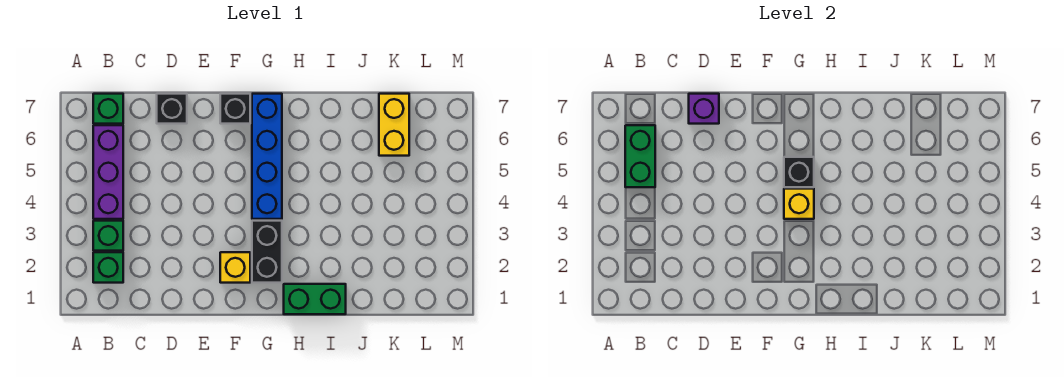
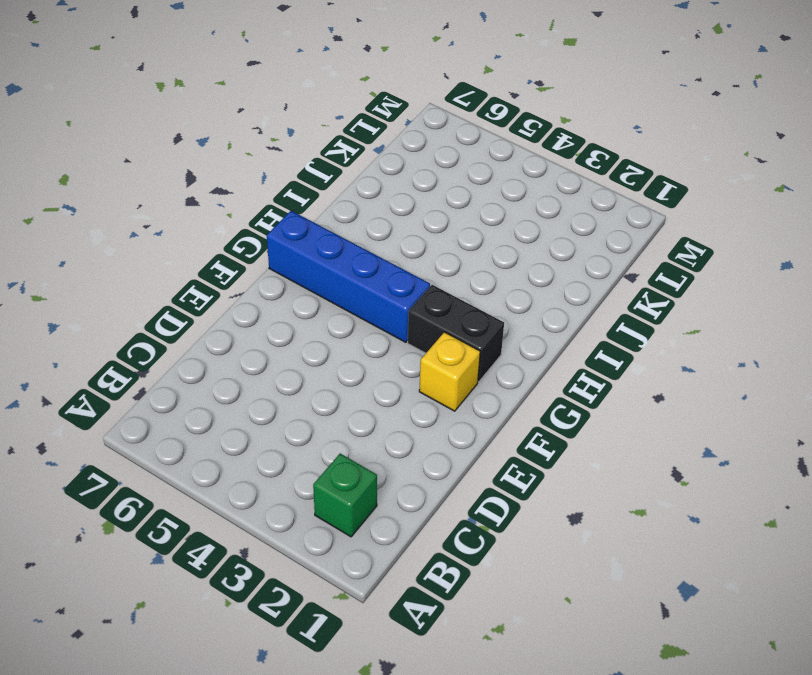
none -> green brick B3 level 1
none -> purple brick B4:B6 level 1
none -> green brick B7 level 1

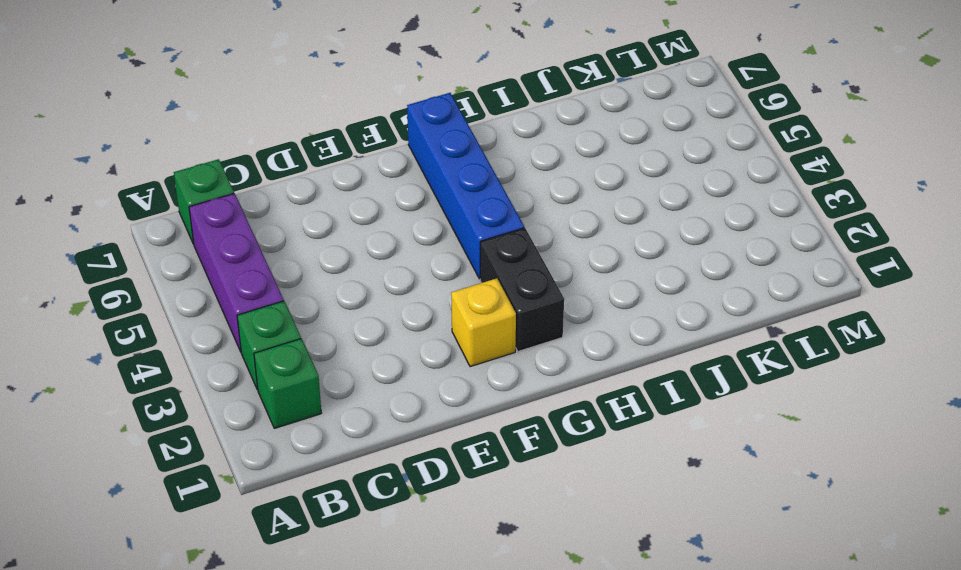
none -> black brick D7 level 1
none -> black brick F7 level 1
none -> green brick H1:I1 level 1

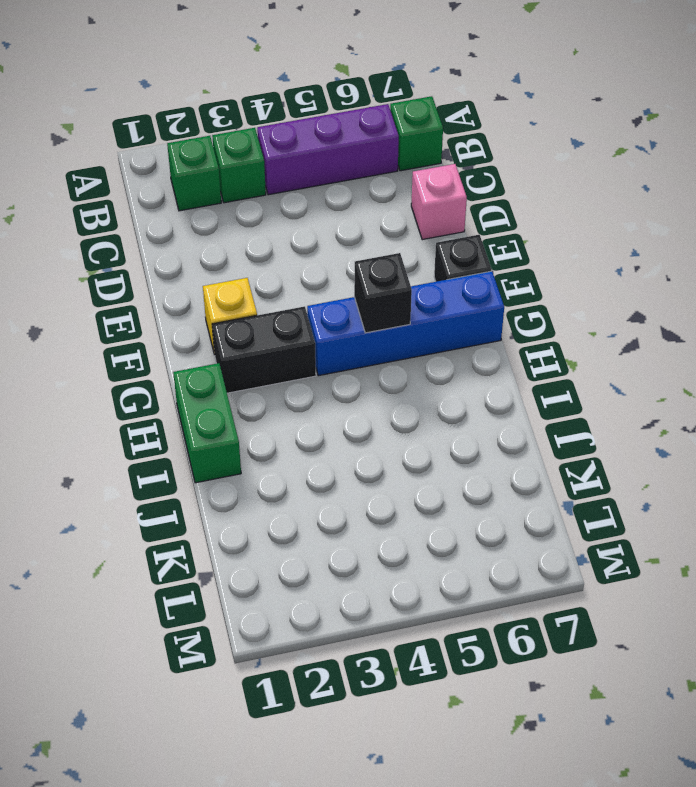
pink brick D7 level 1 -> black brick D7 level 1
none -> yellow brick K6:K7 level 1
none -> green brick B5:B6 level 2
none -> purple brick D7 level 2

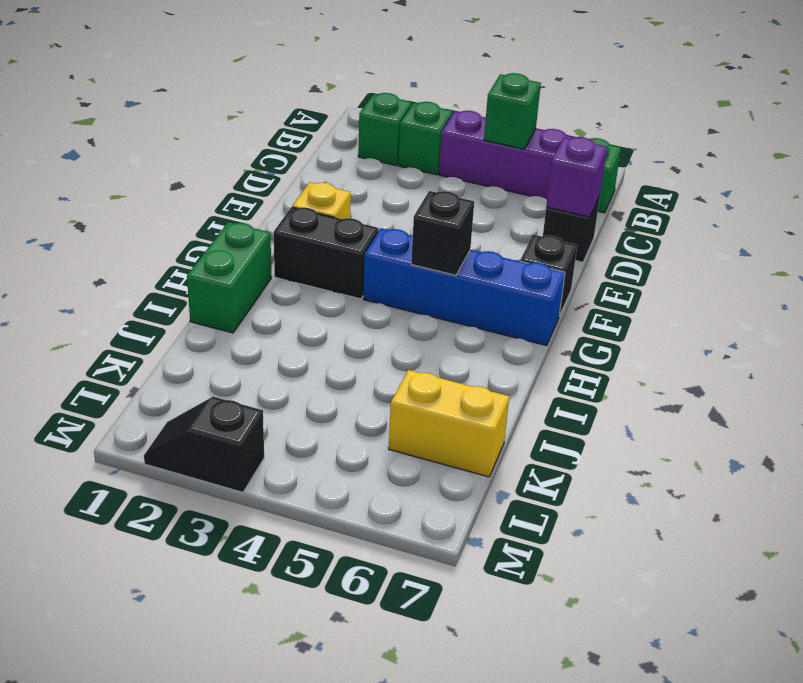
green brick B5 level 2 -> green brick B5:B6 level 2
black slope M2:M3 level 1 top 3 -> none
none -> yellow brick G4 level 2

